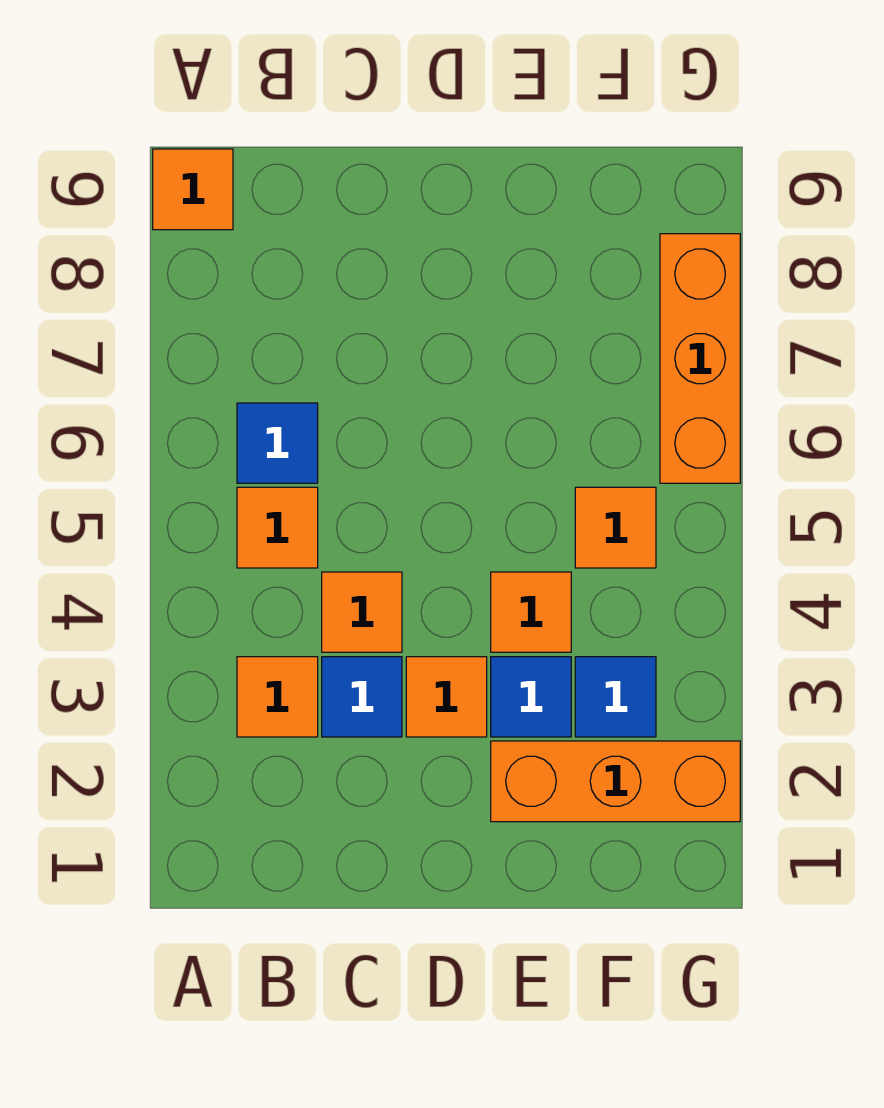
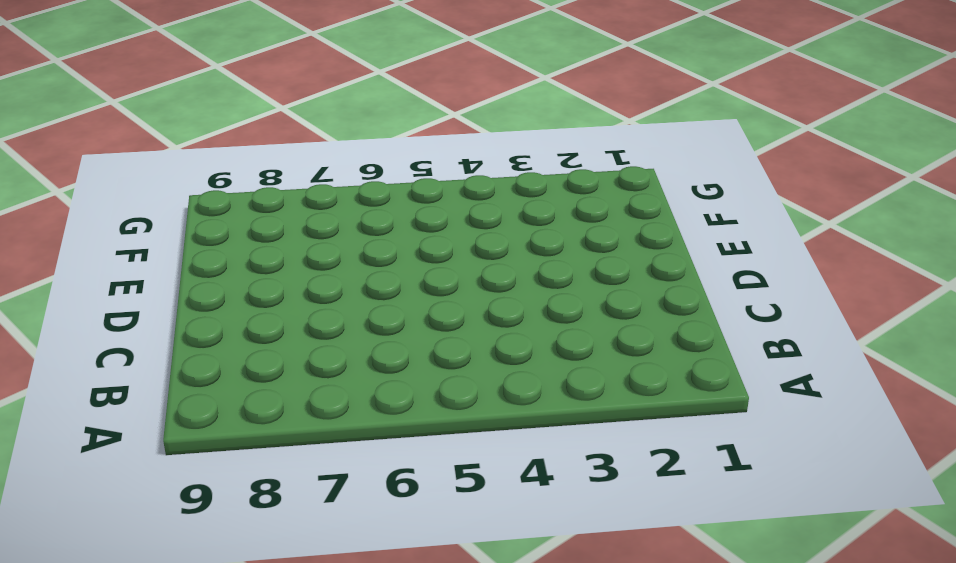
none -> orange tile A9 level 1
none -> orange tile B3 level 1
none -> orange tile B5 level 1

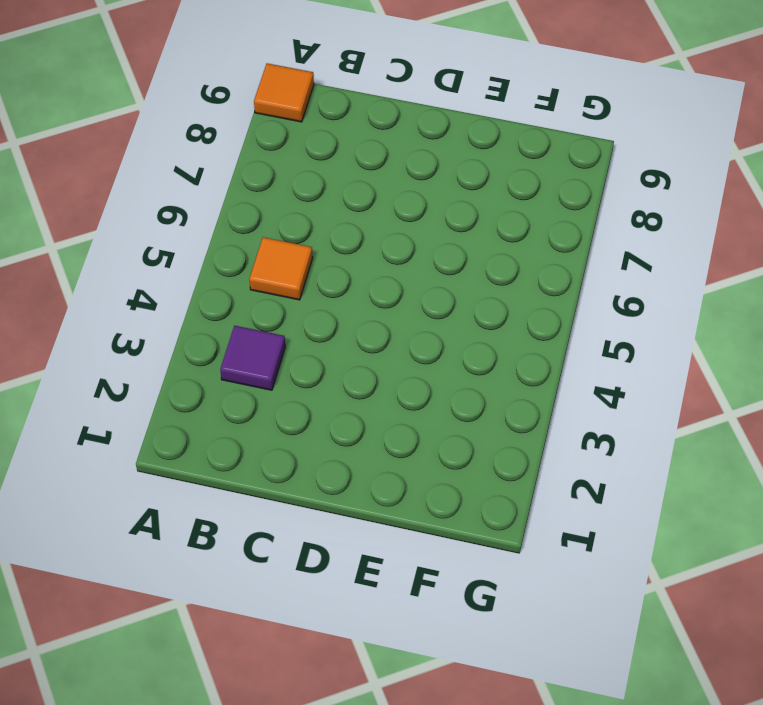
purple tile B3 level 1 -> orange tile B3 level 1
none -> blue tile B6 level 1
none -> blue tile C3 level 1
none -> orange tile C4 level 1

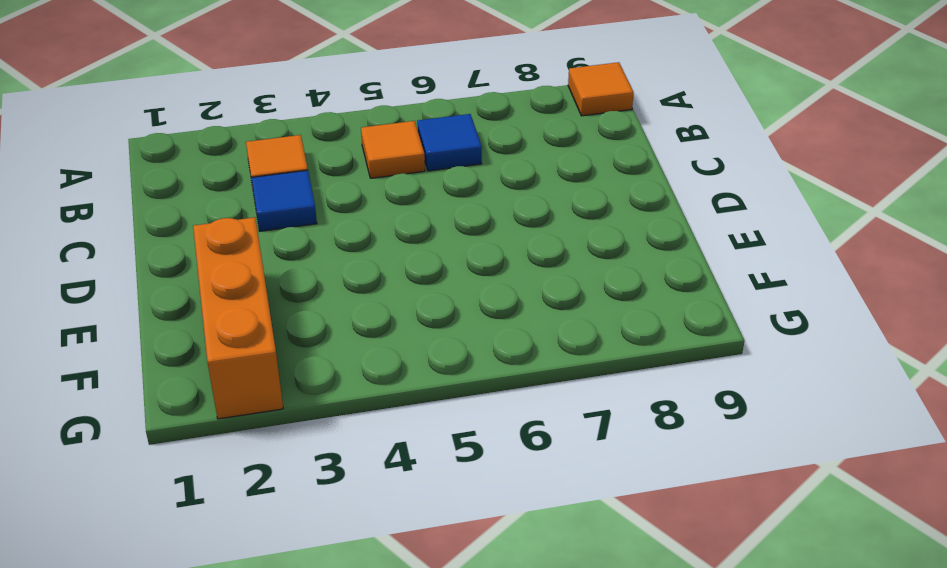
none -> orange tile C4 level 1
none -> orange tile D3 level 1
none -> blue tile E3 level 1

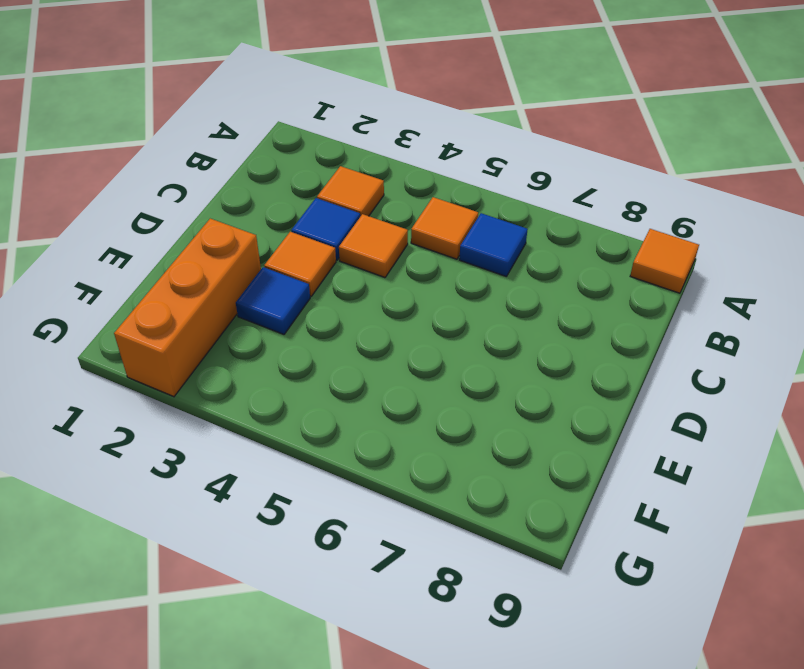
none -> orange tile E4 level 1
none -> blue tile F3 level 1
none -> orange tile F5 level 1

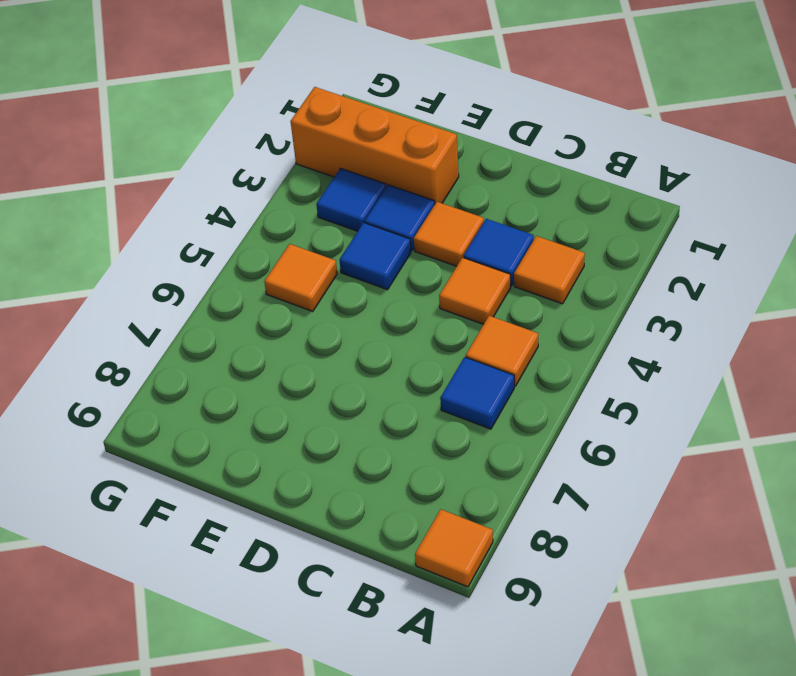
blue tile E4 level 1 -> orange tile E4 level 1
none -> orange brick G6:G8 level 1

